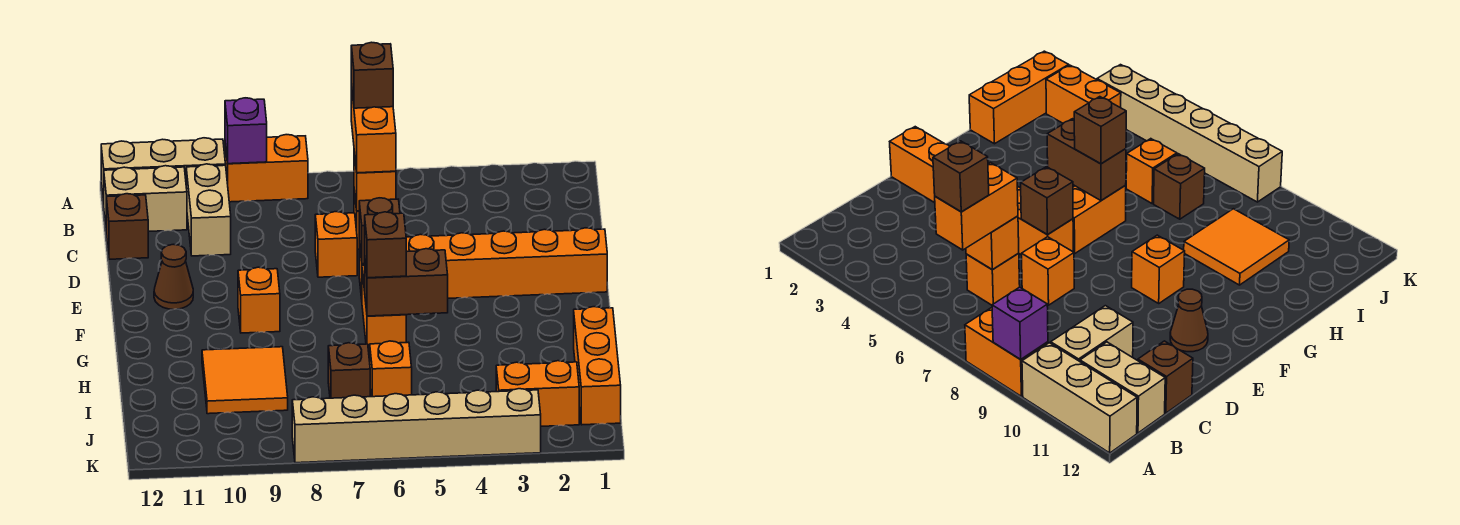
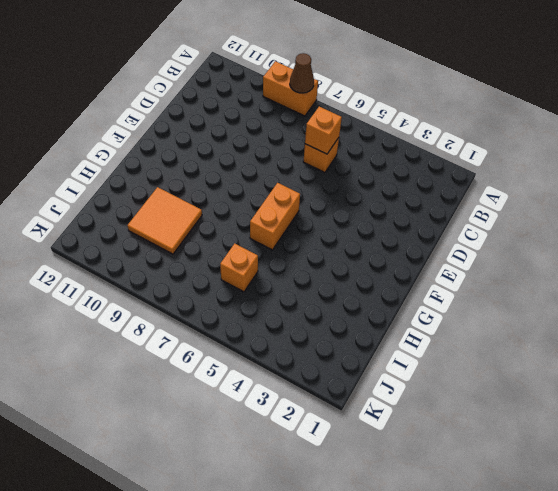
brown cone A8 level 2 -> brown cone E11 level 1
none -> tan brick A10:A12 level 1
none -> tan brick B10:C10 level 1
none -> tan brick B11:B12 level 1

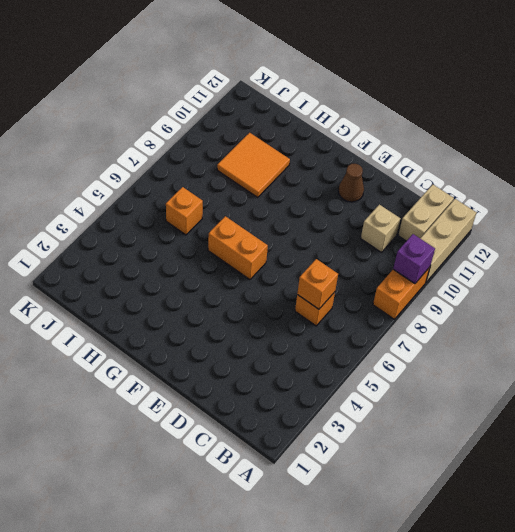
tan brick C10 level 1 -> tan brick B10:C10 level 1
none -> brown brick C12 level 1
none -> orange brick D7 level 1
none -> orange brick E1:E6 level 1

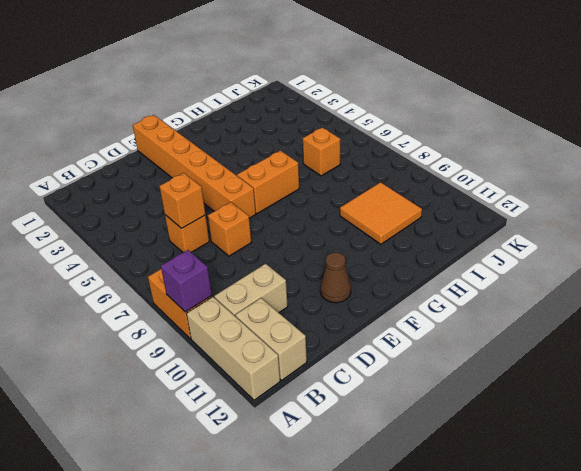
none -> brown brick C12 level 1
none -> orange brick F9 level 1
none -> orange brick H1:J1 level 1

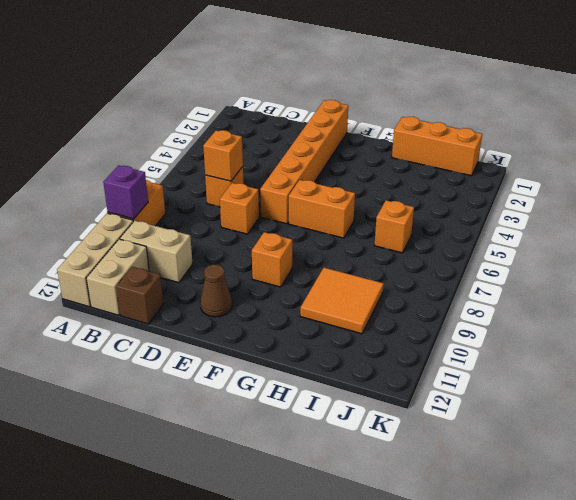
none -> brown brick I7 level 1
none -> orange brick J2:J3 level 1
none -> tan brick K3:K8 level 1

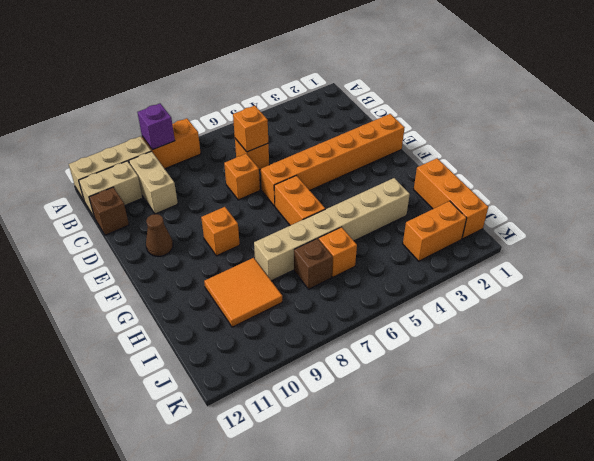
tan brick H3:H8 level 1 -> tan brick K3:K8 level 1
none -> brown brick E6 level 2
none -> brown brick G5:G6 level 2
none -> orange brick B6:C6 level 3

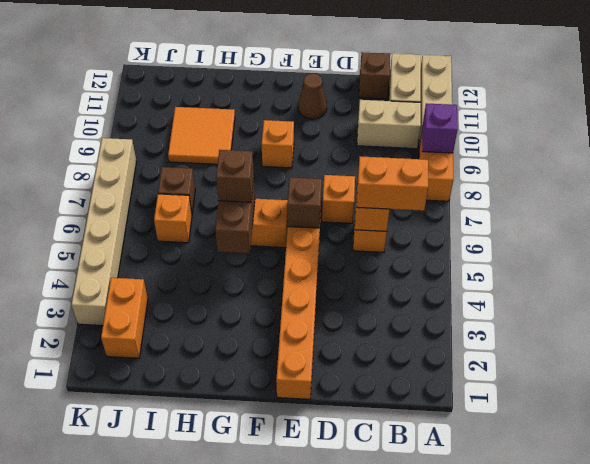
none -> orange brick H1:J1 level 1
none -> brown brick B6 level 4

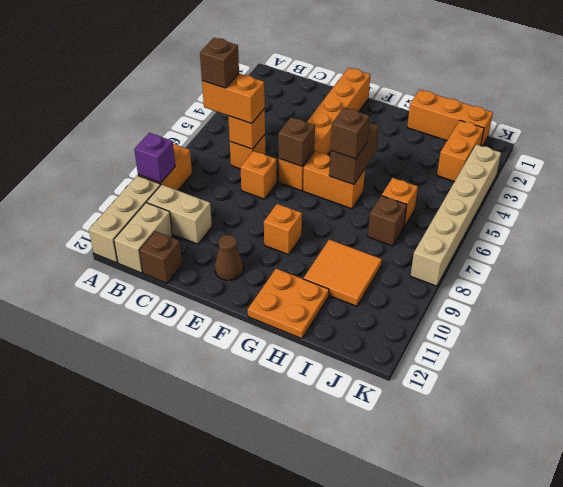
orange plate G11:H12 level 1 -> none

